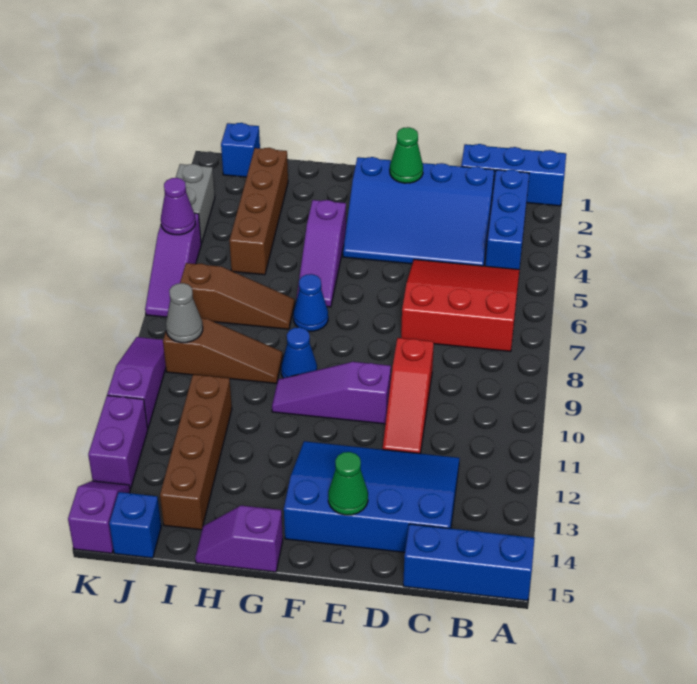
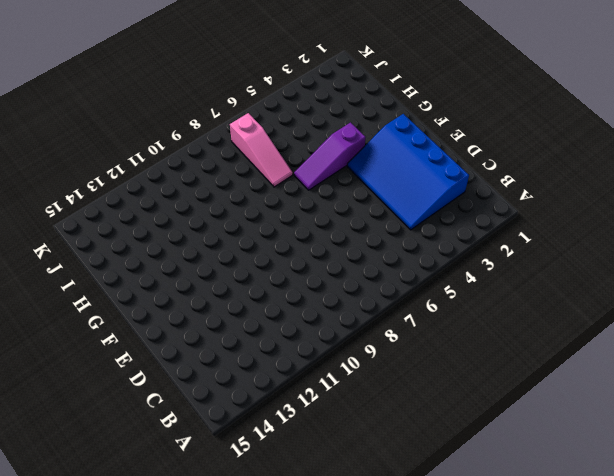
pink slope H7:J7 level 1 top J -> brown slope H7:J7 level 1 top J
none -> blue brick A1:C1 level 1
none -> blue brick A15:C15 level 1
none -> blue brick B2:B4 level 1

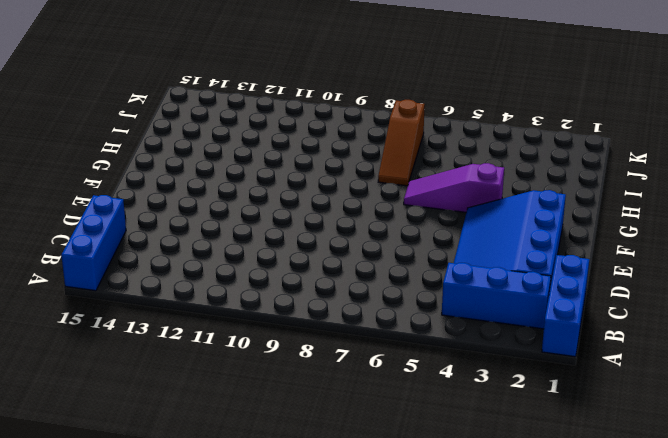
none -> red slope B5:D7 level 1 top 7
none -> blue slope C12:F14 level 1 top 14
none -> red slope D9:D11 level 1 top 9

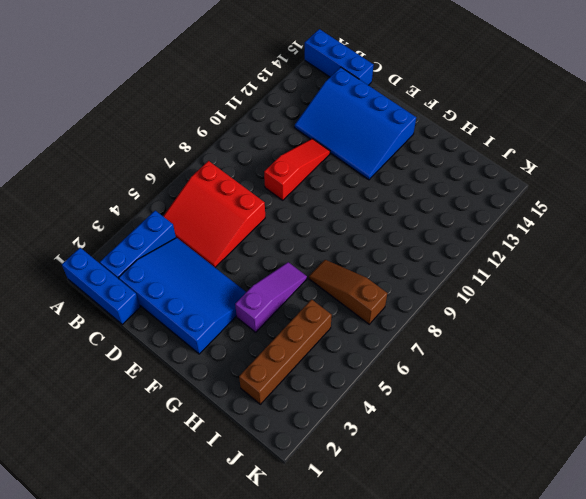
none -> purple slope E10:G10 level 1 top E
none -> blue cone G7 level 1
none -> blue cone G9 level 1

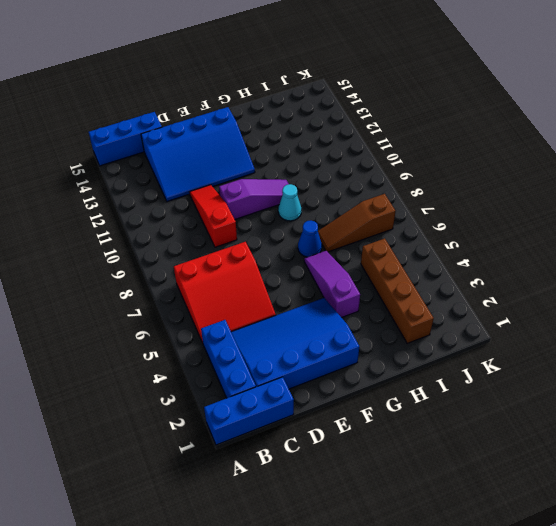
cyan cone G9 level 1 -> blue cone G9 level 1
none -> purple slope G15:H15 level 1 top G
none -> brown slope H9:J9 level 1 top J
none -> brown brick I11:I14 level 1

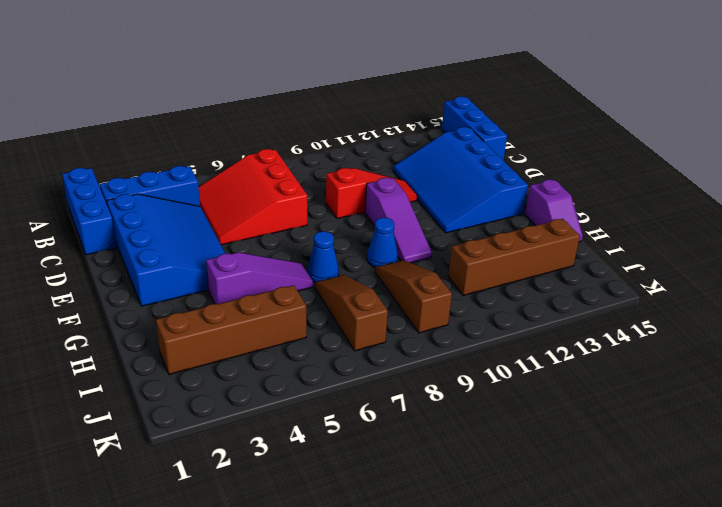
none -> blue brick J1 level 1
none -> blue brick J15 level 1
none -> grey brick K3:K4 level 1

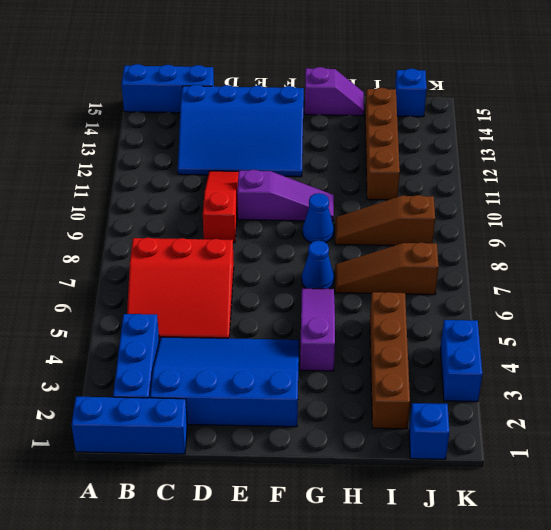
blue brick K3:K4 level 1 -> grey brick K3:K4 level 1
none -> purple slope K5:K7 level 1 top 5
none -> purple slope K9:K11 level 1 top 11
none -> purple brick K12:K13 level 1

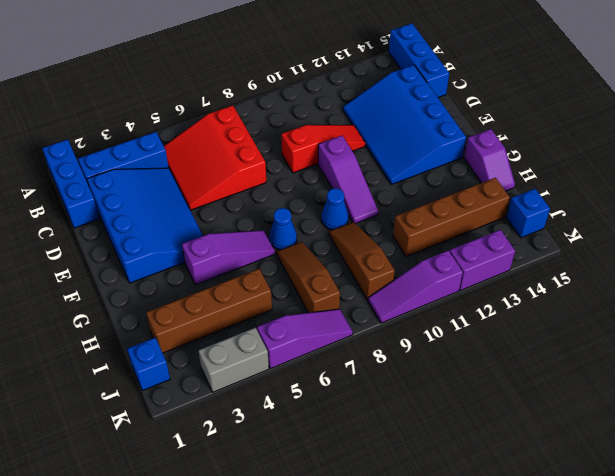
none -> purple slope K14:K15 level 1 top 15
none -> green cone E2 level 2
none -> green cone E14 level 2

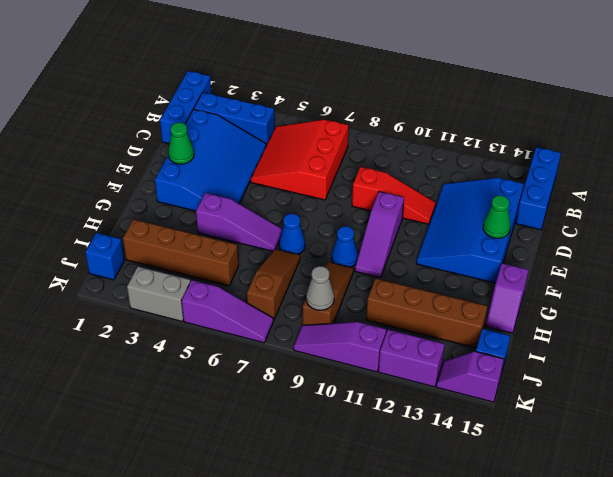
none -> purple cone K5 level 2

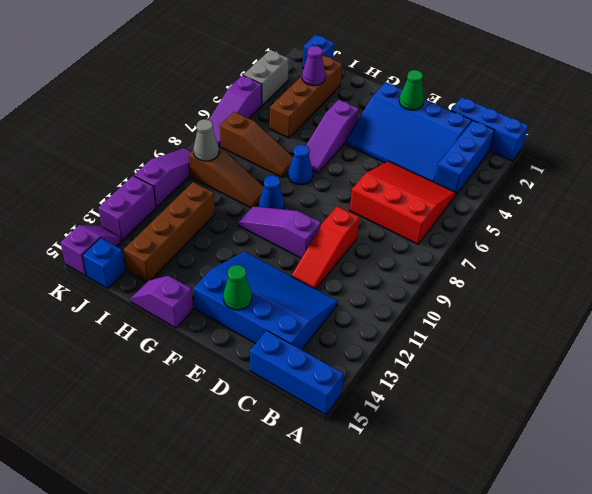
purple cone I3 level 2 -> purple cone K5 level 2

